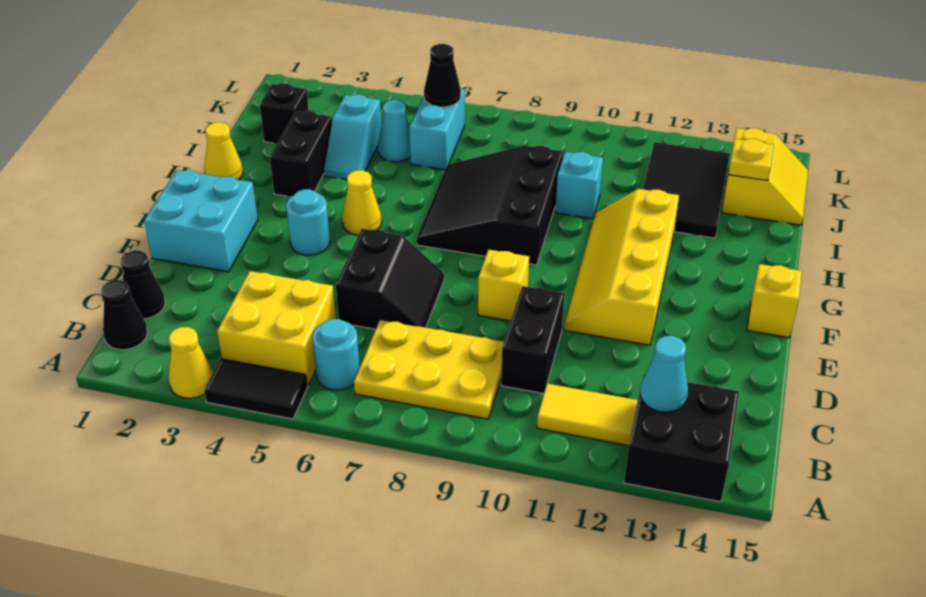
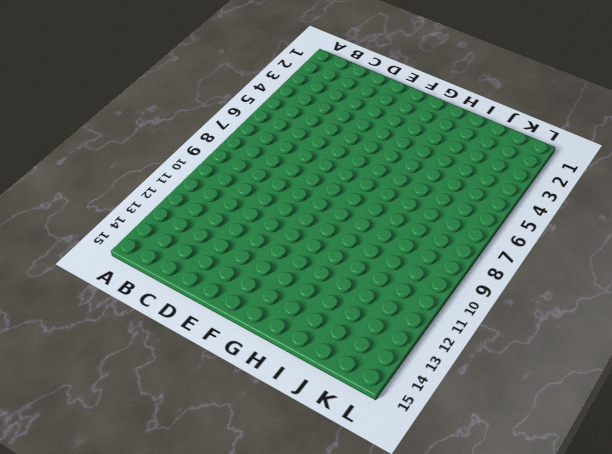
none -> yellow cone A3 level 1
none -> black tile A4:A5 level 1
none -> black brick A13:B14 level 1
none -> black cone B1 level 1

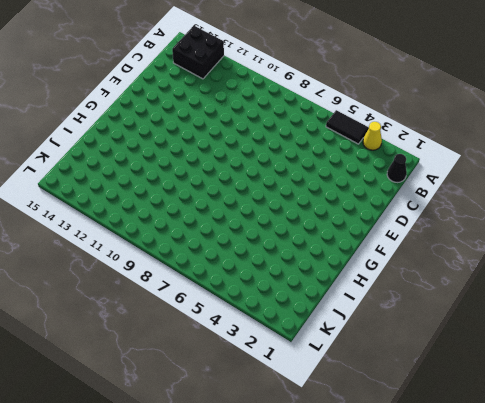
none -> yellow brick B4:C5 level 1
none -> cyan round brick B6 level 1
none -> yellow plate B7:C9 level 1
none -> yellow tile B11:B12 level 1

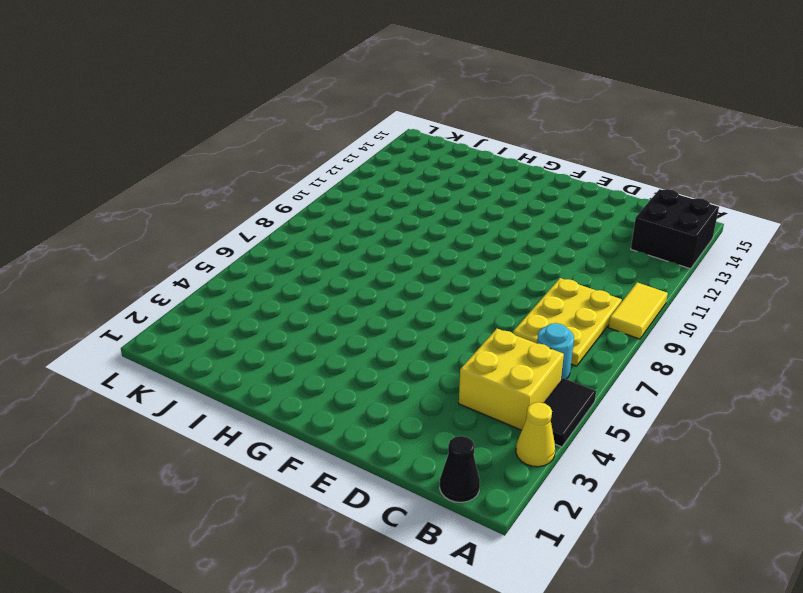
yellow tile A9:A10 level 1 -> yellow tile B11:B12 level 1
none -> black cone C1 level 1
none -> black brick C10:D10 level 1
none -> black slope D6:E7 level 1 top 6
none -> cyan brick E1:F2 level 1

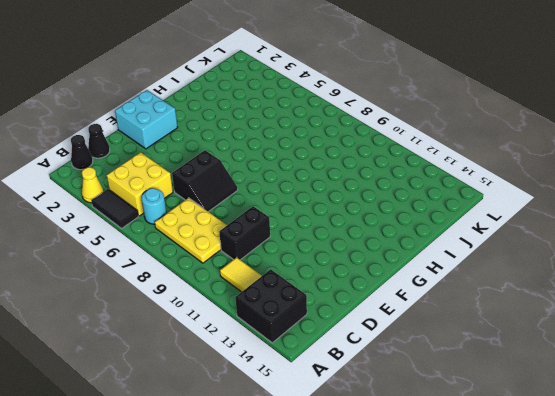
none -> yellow brick E9 level 1
none -> yellow slope E11:H12 level 1 top 12
none -> cyan round brick F4 level 1
none -> yellow brick F15 level 1

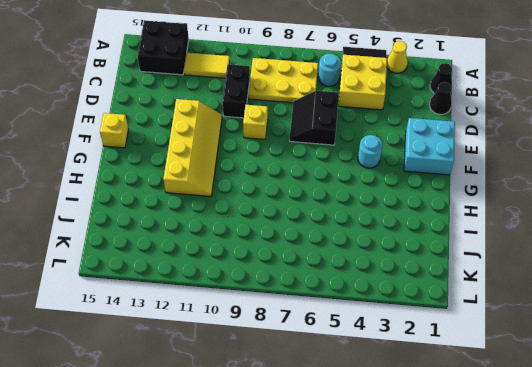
none -> yellow cone G5 level 1
none -> black slope G7:I9 level 1 top 9
none -> yellow cone H1 level 1
none -> black brick H3:I3 level 1

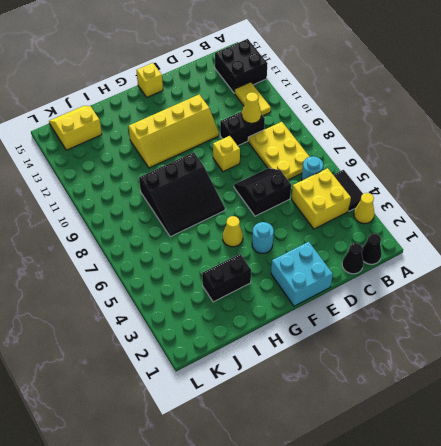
yellow cone C10 level 2 -> yellow cone H1 level 1
none -> cyan slope I4:J4 level 1 top J
none -> cyan brick I10 level 1
none -> black tile I12:K13 level 1
none -> black brick J2 level 1

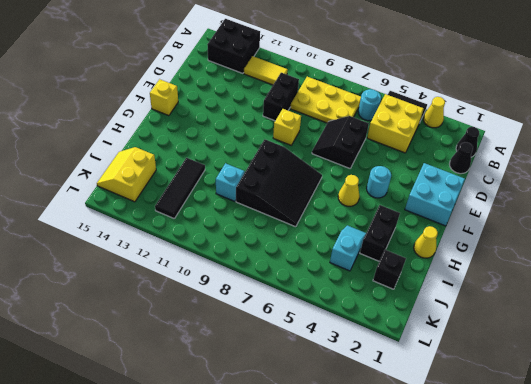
black tile I12:K12 level 1 -> black tile I12:K13 level 1
none -> yellow slope E11:H12 level 1 top 12
none -> cyan cone J5 level 1
none -> cyan brick J6:K6 level 1
none -> cyan cone B13 level 2

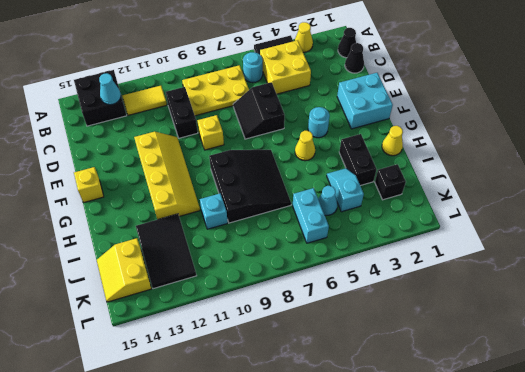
none -> yellow plate J14 level 2
none -> black cone K6 level 2

